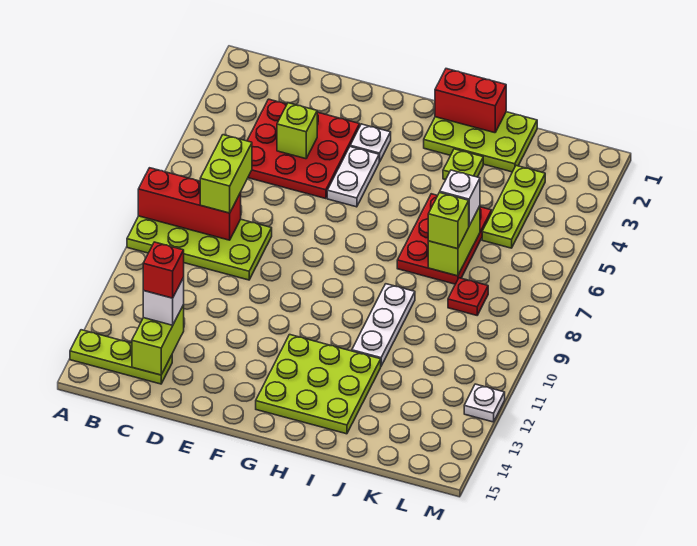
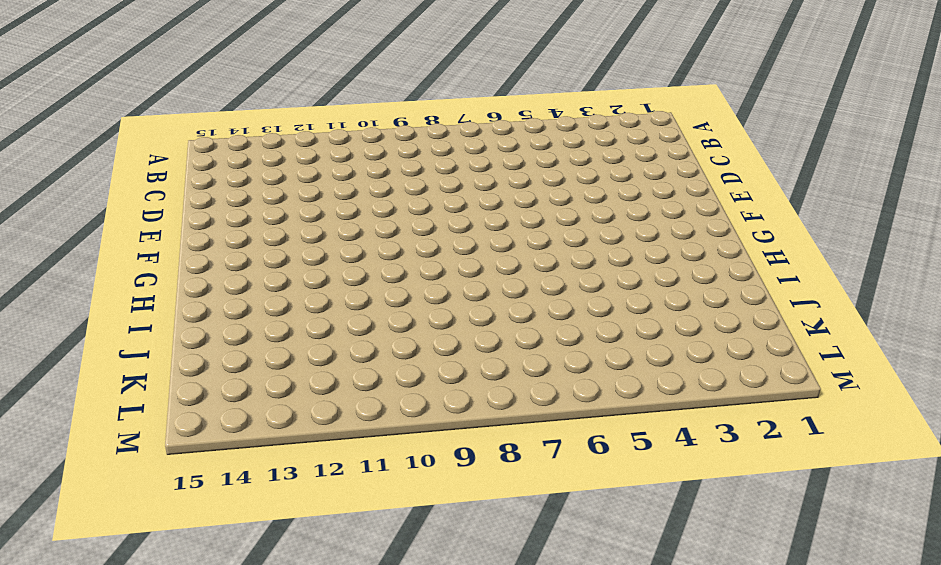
none -> lime plate A8:D9 level 1
none -> lime plate A14:C14 level 1
none -> red plate C3:E5 level 1

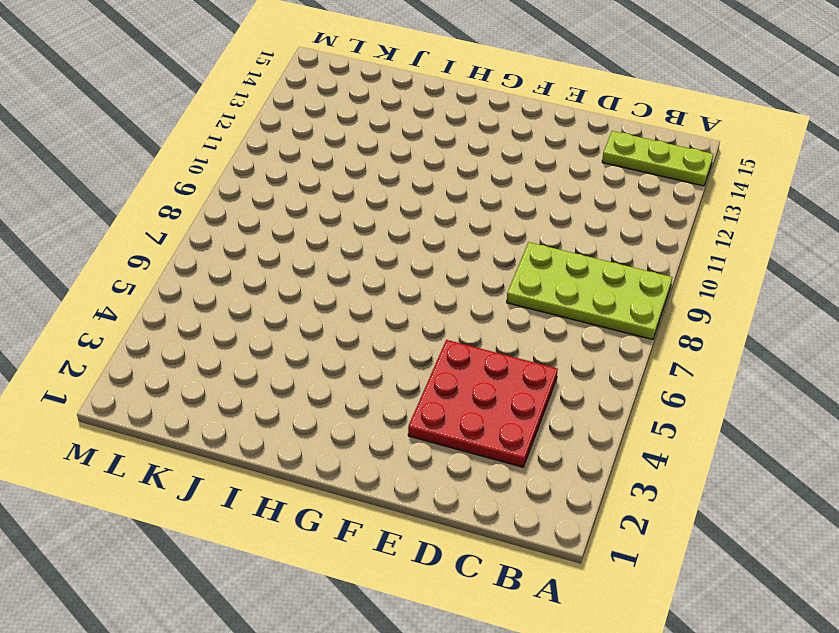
none -> white plate F3 level 1
none -> white plate F4:F5 level 1
none -> lime plate G12:I14 level 1

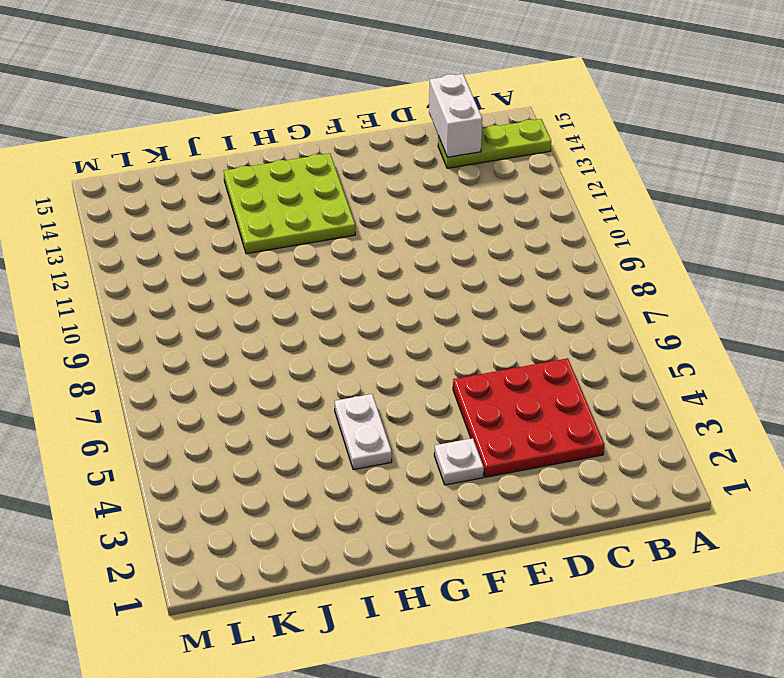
white brick C14:C15 level 2 -> lime brick C13:C14 level 2
white plate H4:H5 level 1 -> white plate F4:F5 level 1
none -> lime plate A8:D9 level 1
none -> lime plate H1:J2 level 1
none -> lime plate I3 level 1

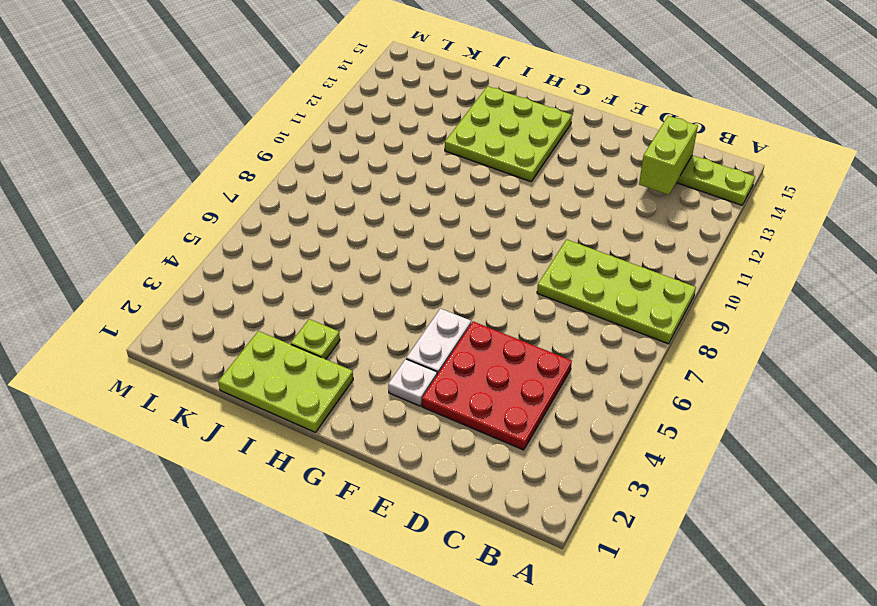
none -> red plate I5:J7 level 1
none -> white plate I9:I11 level 1
none -> lime plate K3:K5 level 1

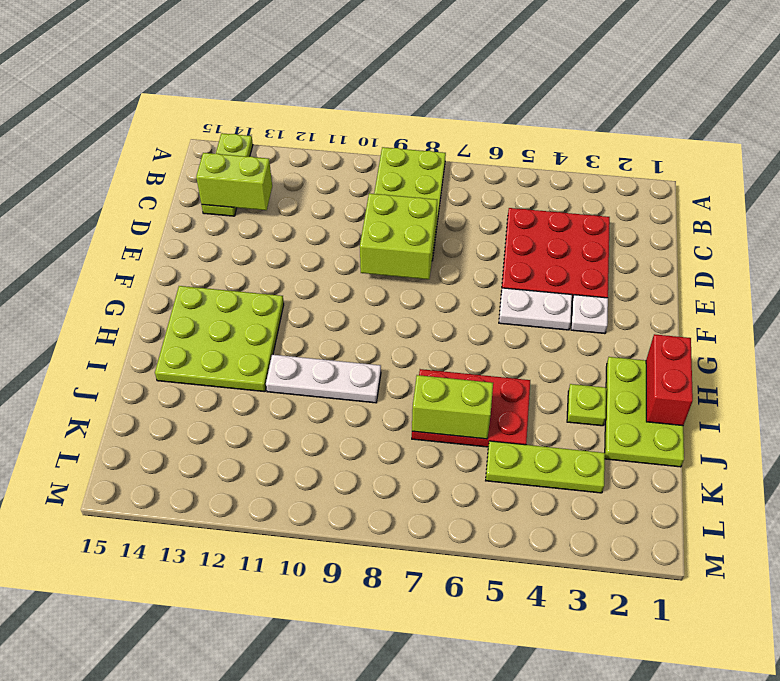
lime brick D8:E9 level 2 -> none
none -> red plate K8 level 1
none -> white plate M12 level 1
none -> red brick A8:C8 level 2

